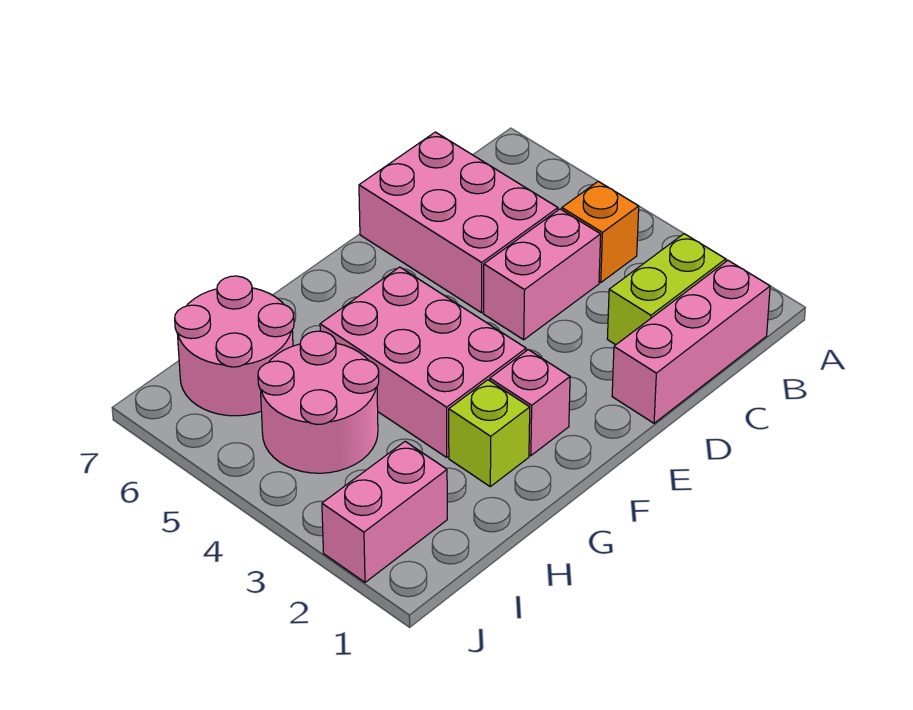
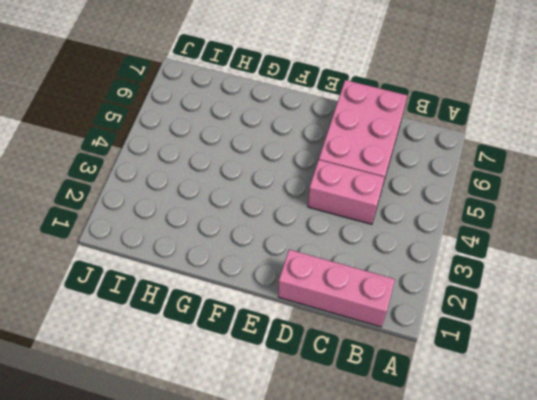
none -> lime brick B2:C2 level 1
none -> orange brick B4 level 1

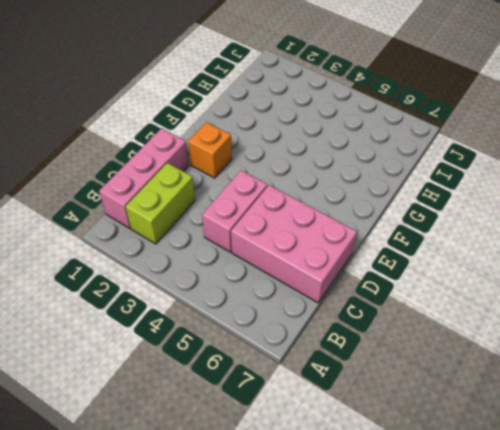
orange brick E2 level 1 -> orange brick B4 level 1
none -> pink brick F2 level 1
none -> pink brick F3:G5 level 1

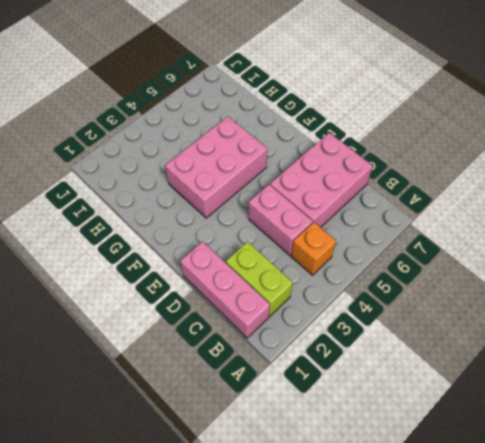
none -> pink brick F2 level 1
none -> lime brick G2 level 1

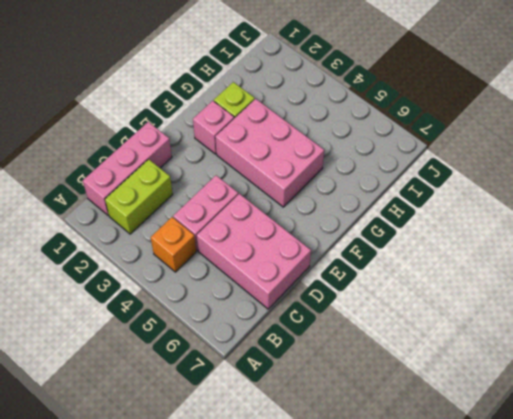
none -> pink round brick H4:I5 level 1
none -> pink round brick H6:I7 level 1

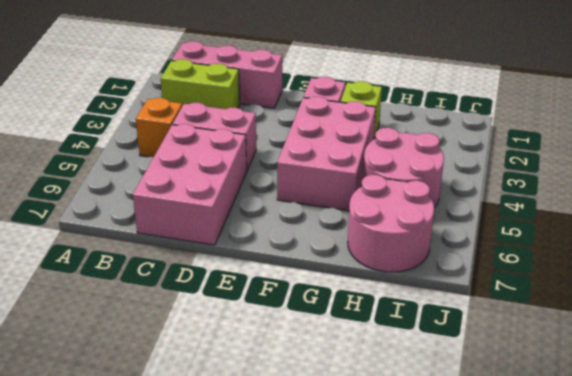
none -> pink brick I2:J2 level 1

